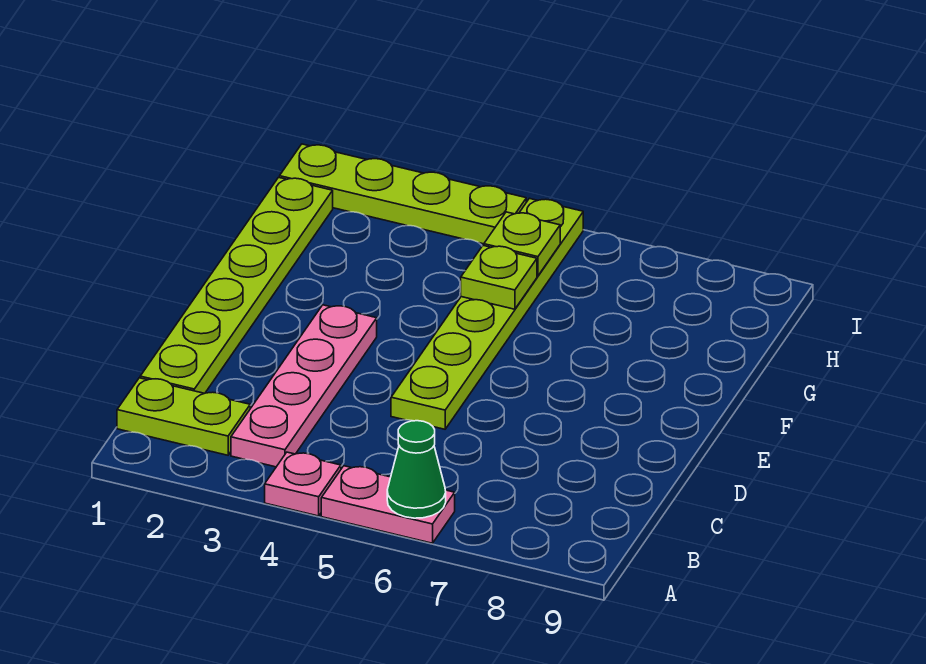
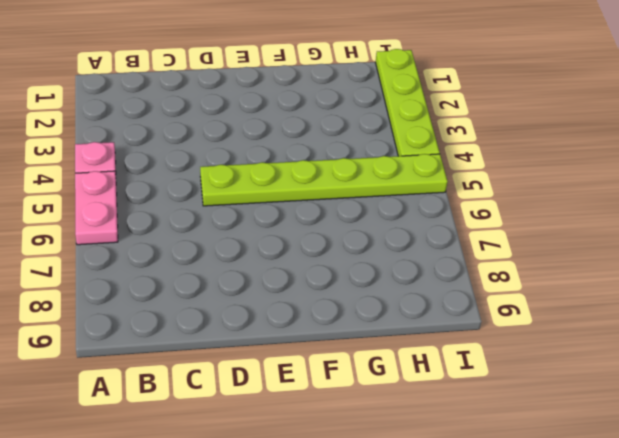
none -> lime plate B1:B2 level 1
none -> pink plate B3:E3 level 1

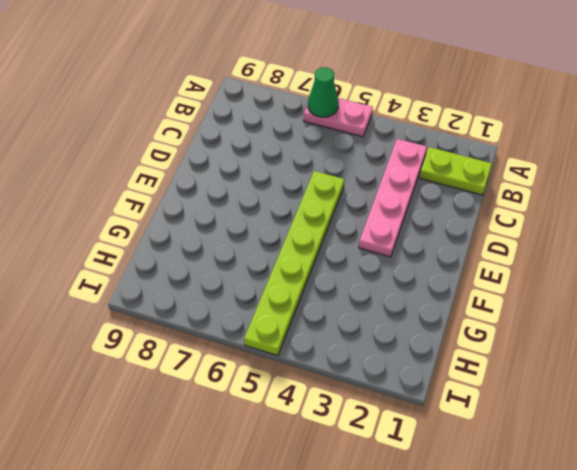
none -> pink plate A4 level 1
none -> lime plate C1:H1 level 1

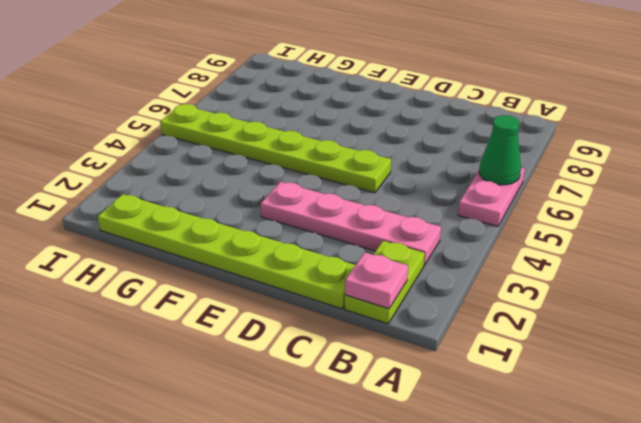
pink plate B1 level 2 -> pink plate A4 level 1
none -> lime plate I1:I4 level 1
none -> lime plate G5 level 2

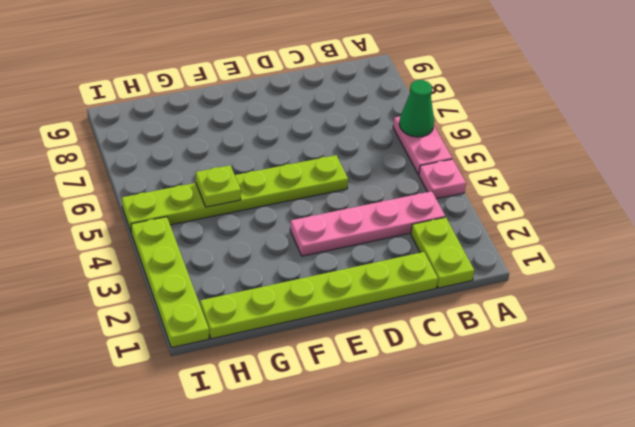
none -> lime plate H5 level 2

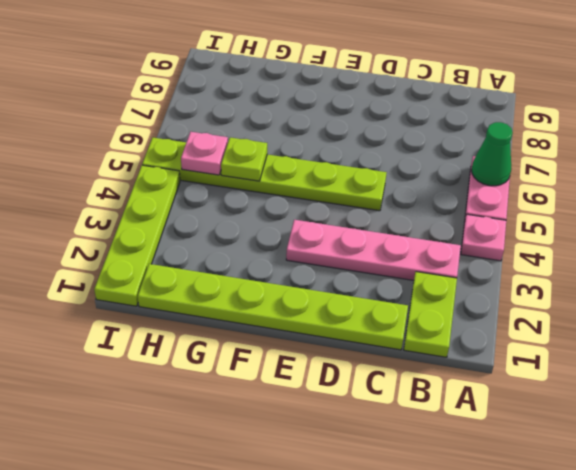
pink plate H5 level 2 -> lime plate H5 level 2

